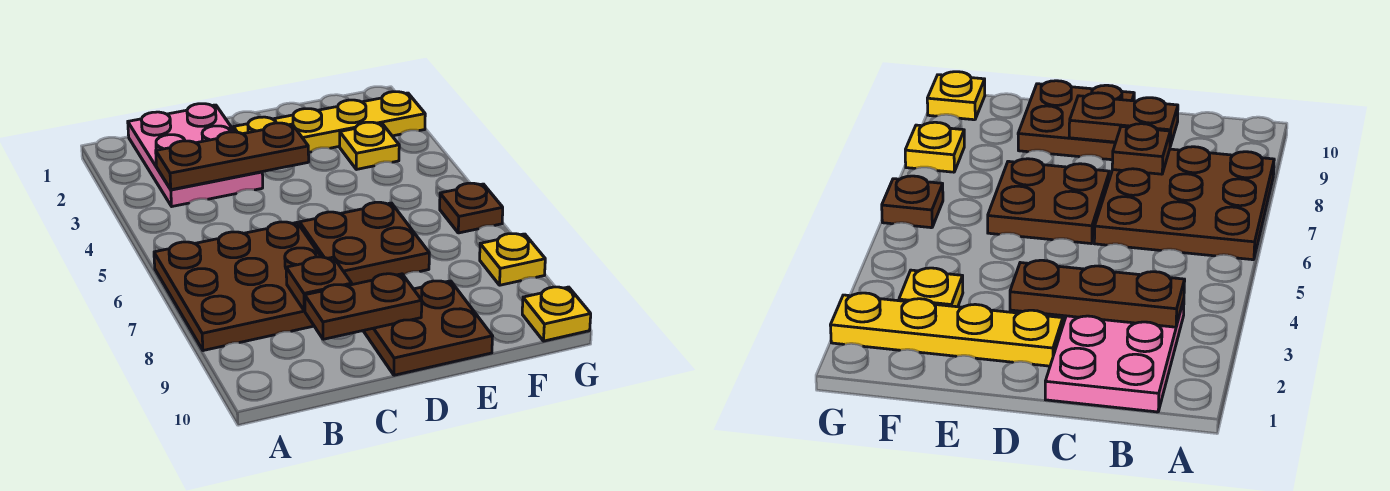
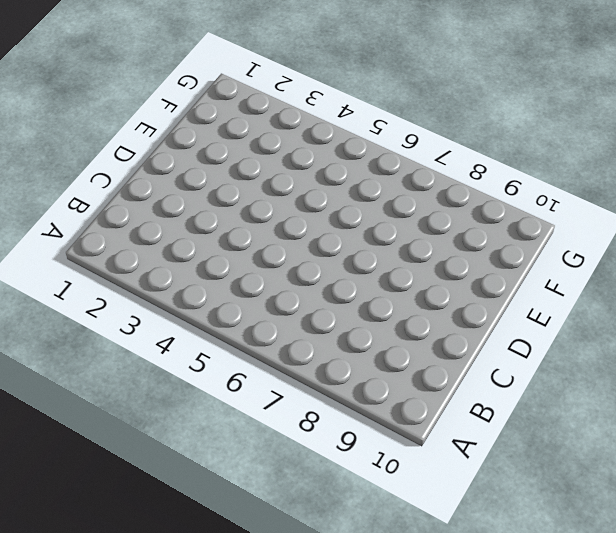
none -> brown plate A6:C8 level 1
none -> pink plate B1:C3 level 1
none -> yellow plate D2:G2 level 1

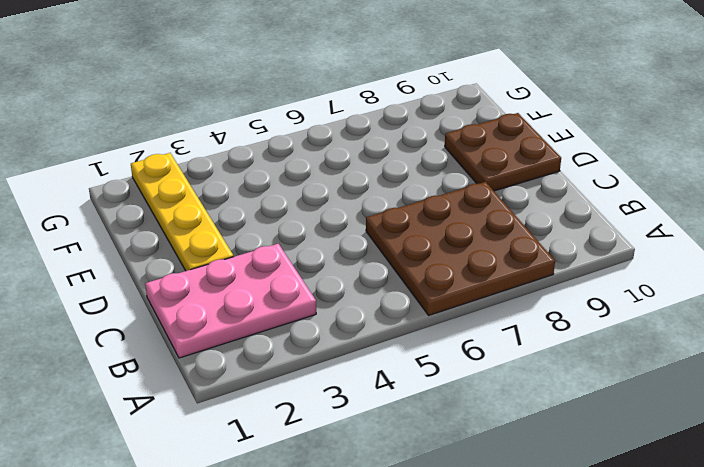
none -> brown plate D6:E7 level 1
none -> yellow plate F3 level 1
none -> brown plate G6 level 1

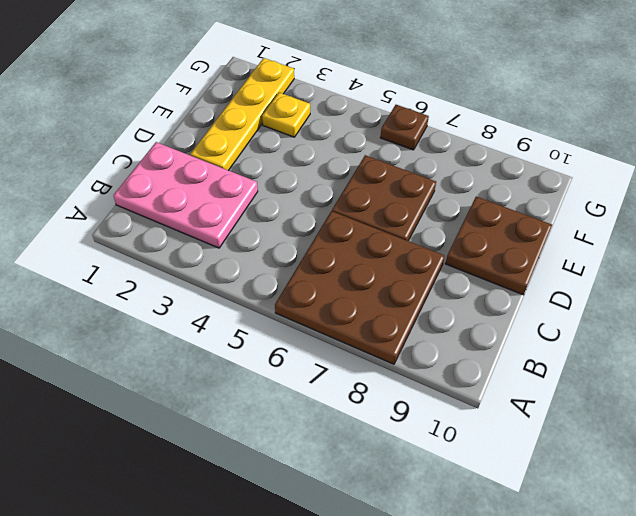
none -> yellow plate G8 level 1
none -> yellow plate G10 level 1
none -> brown plate B3:D3 level 2

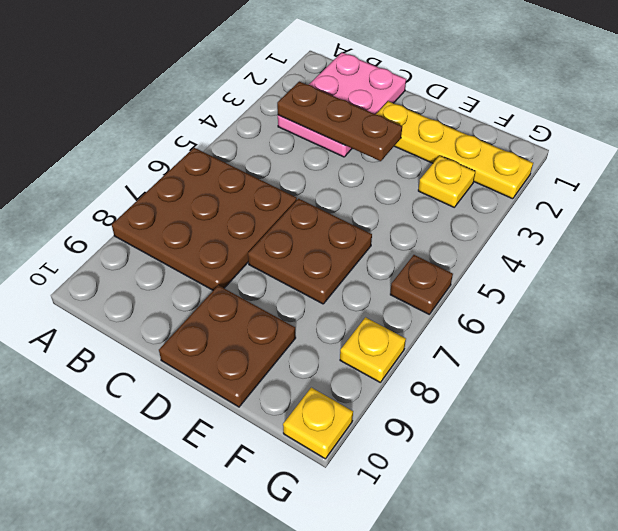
none -> brown plate C8 level 2
none -> brown plate C9:D9 level 2

